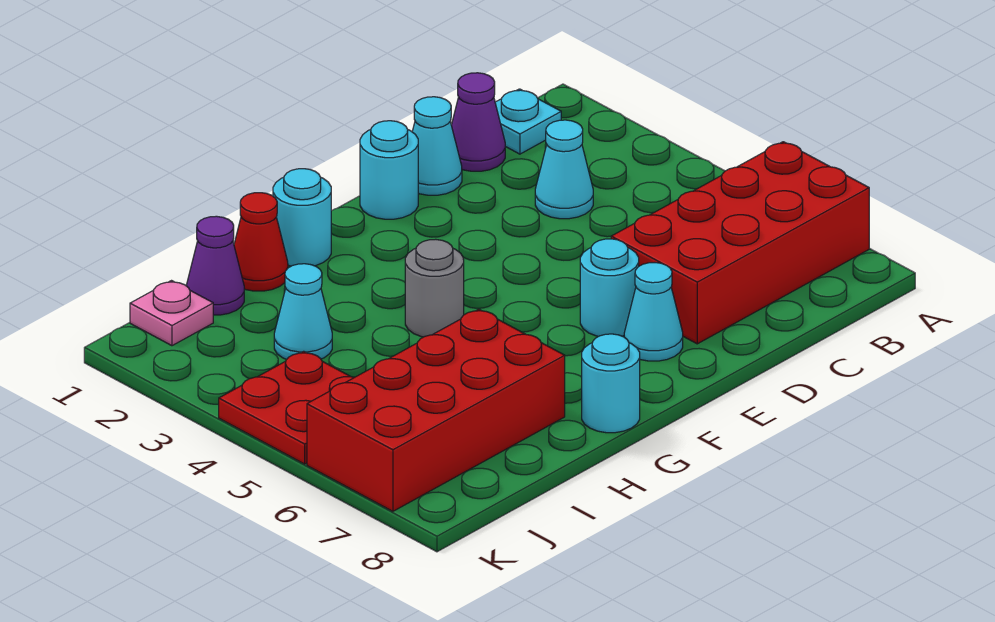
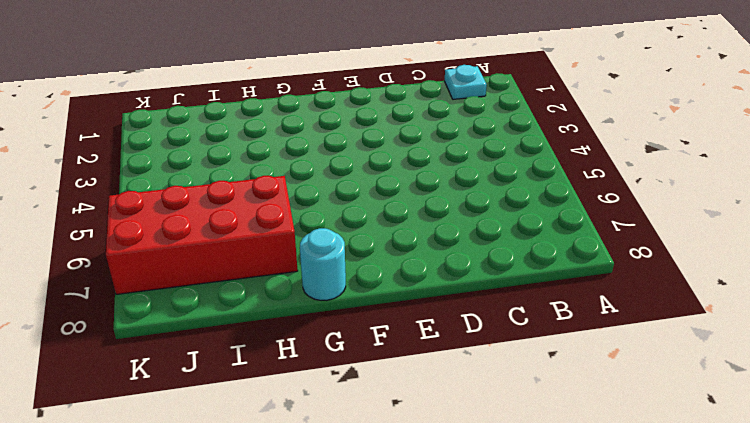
none -> red brick A6:D7 level 1
none -> purple cone C1 level 1
none -> cyan cone C3 level 1

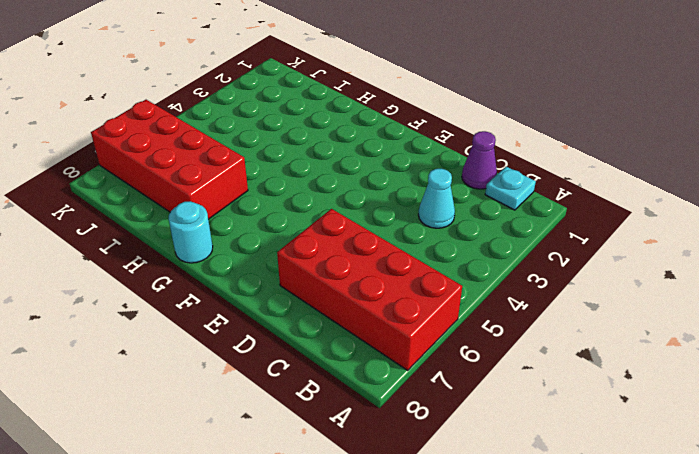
none -> cyan cone D1 level 1
none -> cyan round brick E1 level 1
none -> cyan round brick E6 level 1

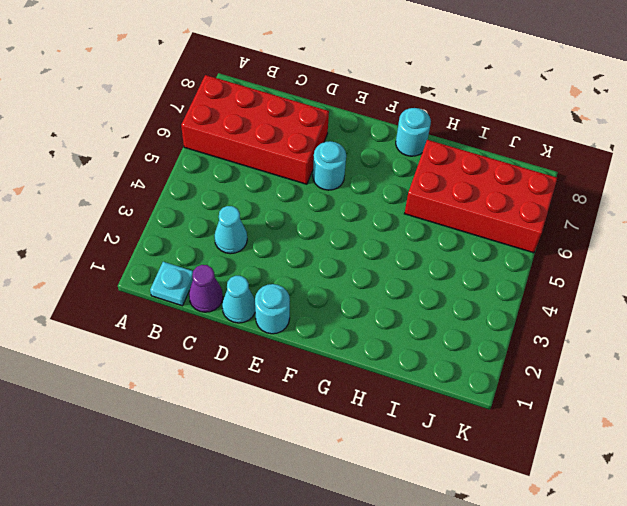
none -> cyan cone E7 level 1
none -> cyan round brick G1 level 1
none -> grey round brick G4 level 1

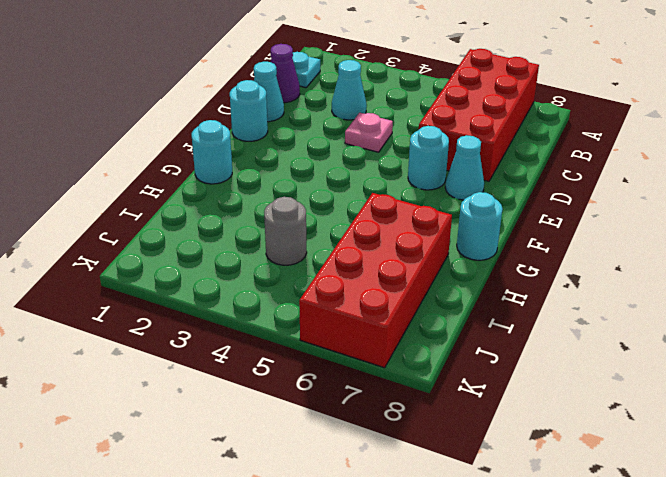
pink plate D4 level 1 -> pink plate J1 level 1
grey round brick I4 level 1 -> grey round brick G4 level 1
none -> red cone H1 level 1
none -> purple cone I1 level 1
none -> cyan cone I3 level 1

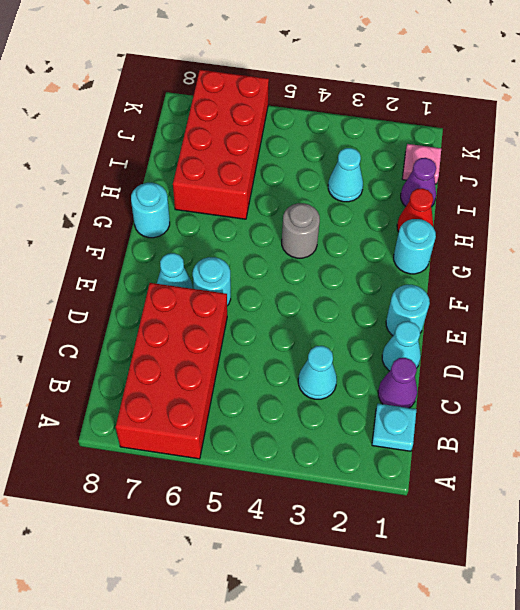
none -> red plate J4:K5 level 1

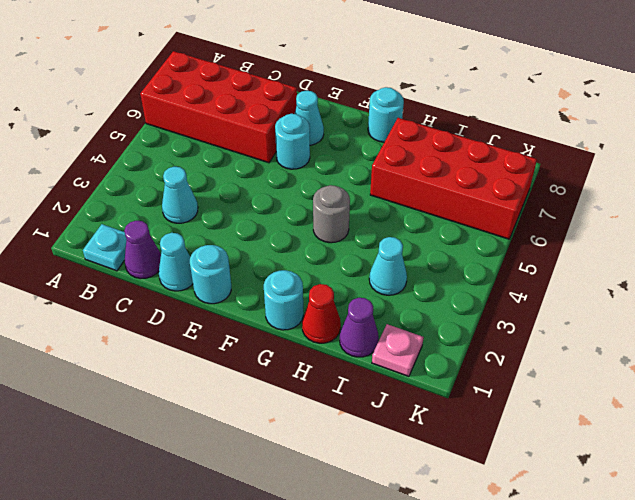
none -> red plate J4:K5 level 1

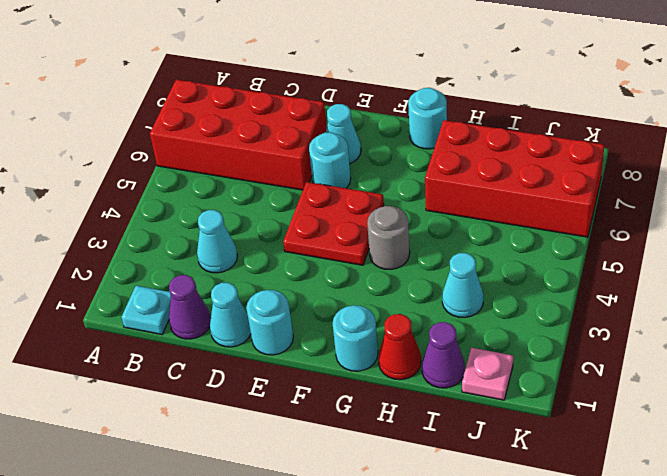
red plate E4:F5 level 1 -> red plate J4:K5 level 1

